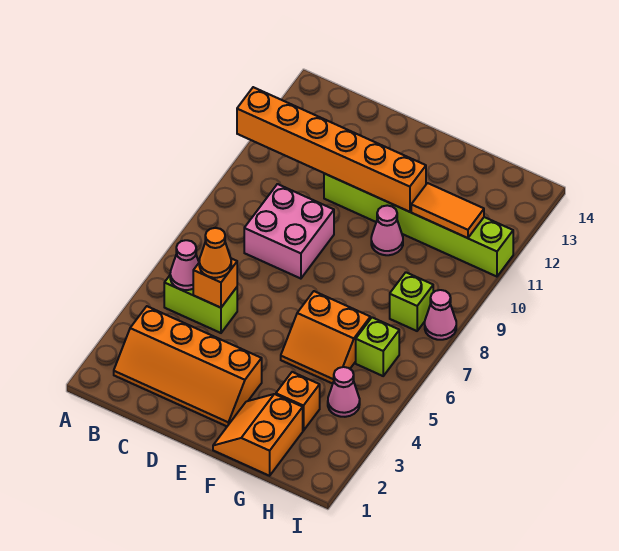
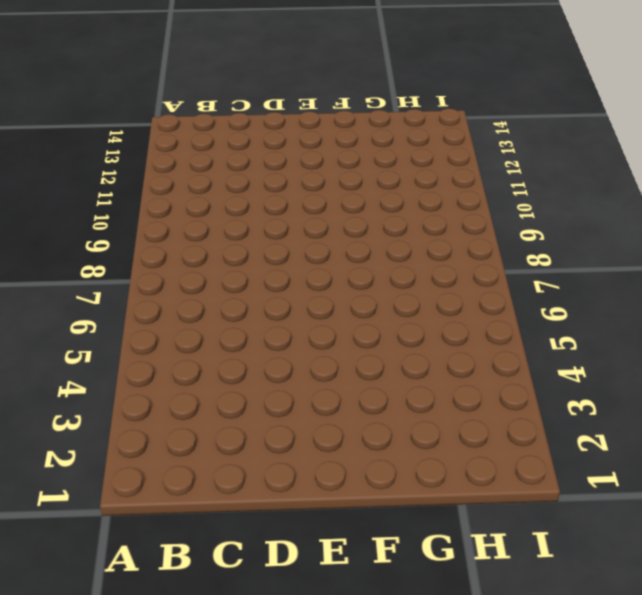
none -> orange slope B2:E3 level 1 top 3
none -> lime brick B5:C5 level 1
none -> pink brick C8:D9 level 1

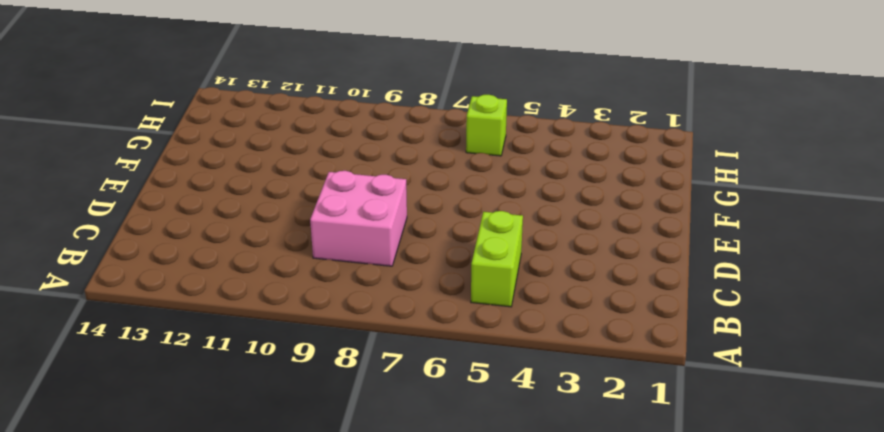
none -> orange slope B2:E3 level 1 top 3
none -> lime brick D11:I11 level 1
none -> orange slope F1:G2 level 1 top G

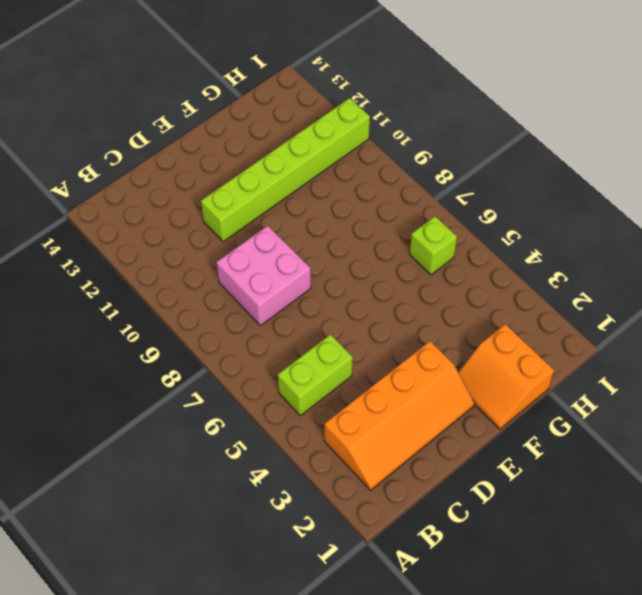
none -> orange slope F5:G6 level 1 top 6
none -> pink cone F10 level 1
none -> orange brick G3 level 1

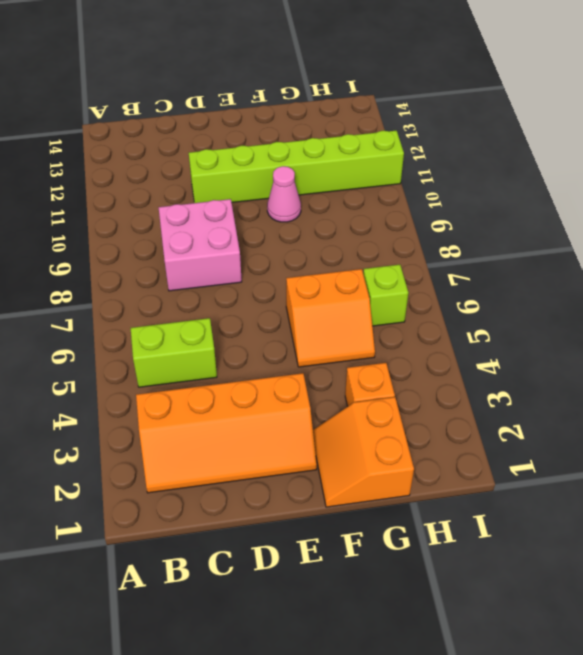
none -> pink cone H4 level 1
none -> lime brick H8 level 1
none -> pink cone I8 level 1

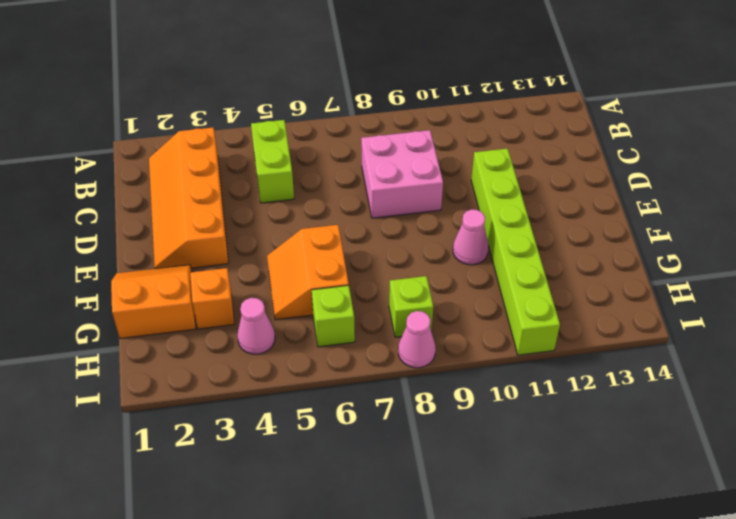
none -> orange brick A11:F11 level 2
none -> pink cone B5 level 2
none -> orange brick C5 level 2

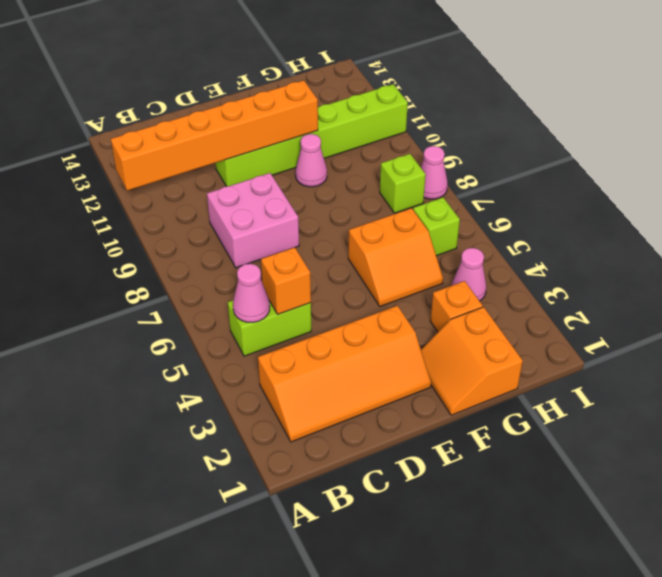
none -> orange tile G11:H11 level 2
none -> orange cone C5 level 3

